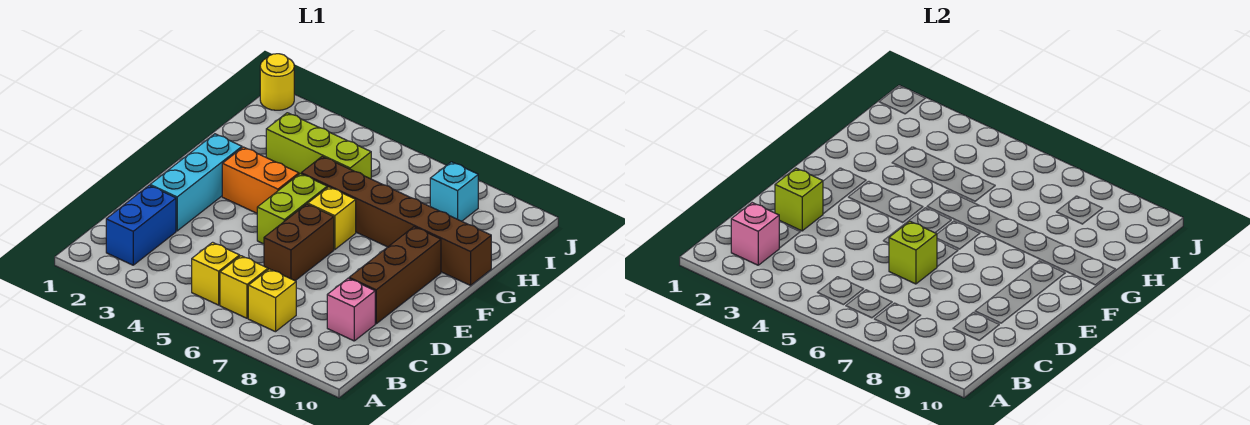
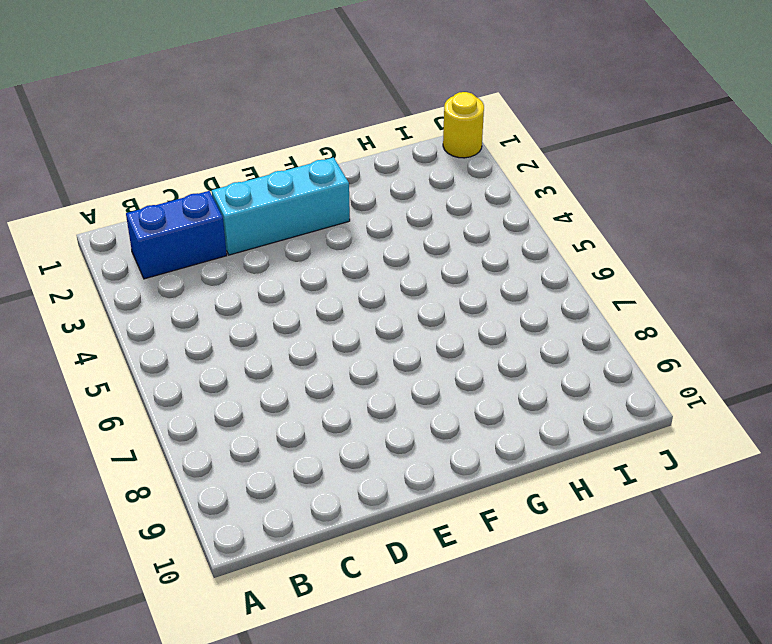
none -> yellow brick B5 level 1
none -> yellow brick B6 level 1
none -> yellow brick B7 level 1

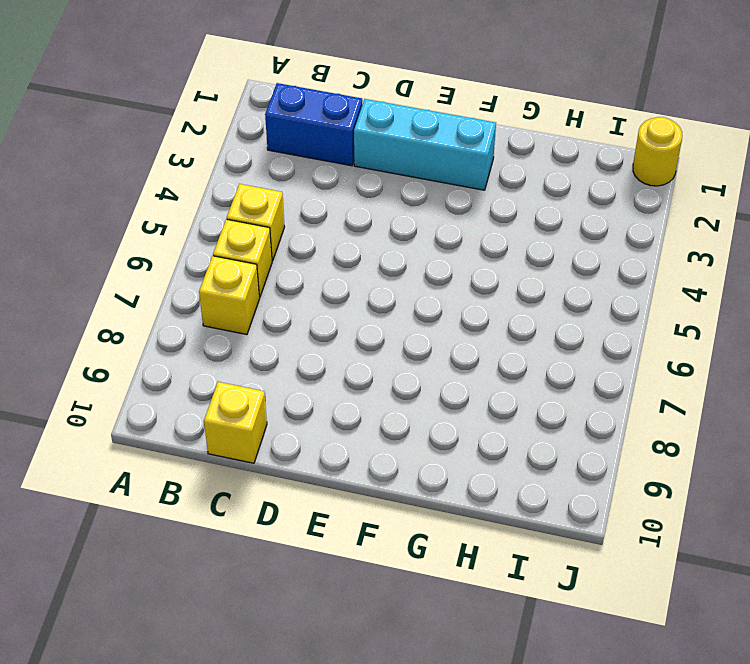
yellow brick C10 level 1 -> yellow brick F6 level 1
none -> pink brick C9 level 1
none -> brown brick D6:E6 level 1
none -> brown brick D9:F9 level 1

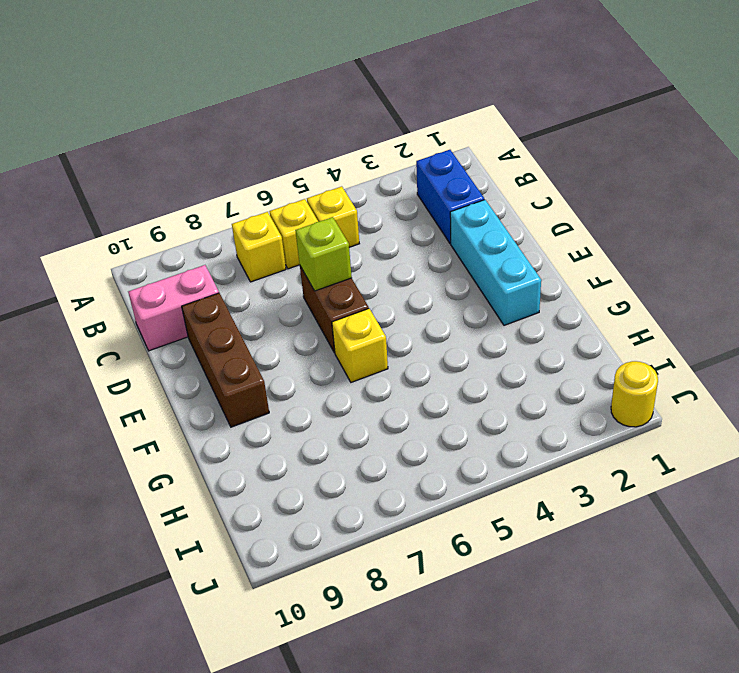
pink brick C9:C10 level 1 -> pink brick C9 level 1
none -> lime brick E5:F5 level 1
none -> orange brick F3:F4 level 1
none -> brown brick G5:G10 level 1

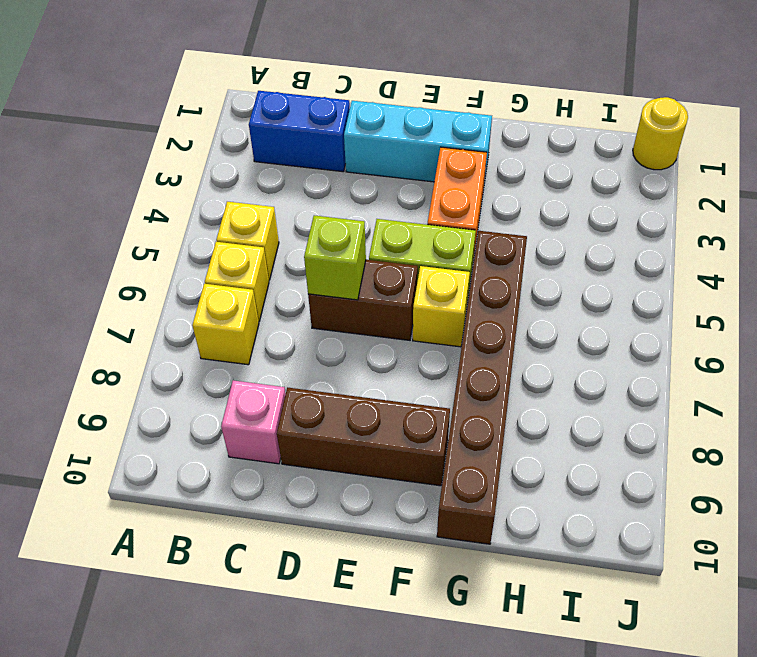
none -> lime brick H3:H5 level 1
none -> cyan brick I8 level 1
none -> pink brick B2 level 2

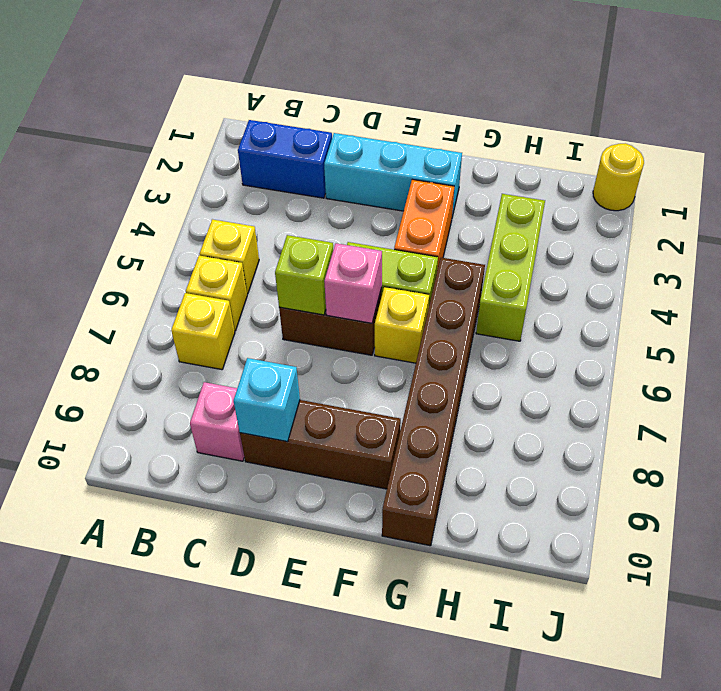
cyan brick D9 level 2 -> cyan brick I8 level 1
pink brick E6 level 2 -> pink brick B2 level 2
none -> lime brick D2 level 2

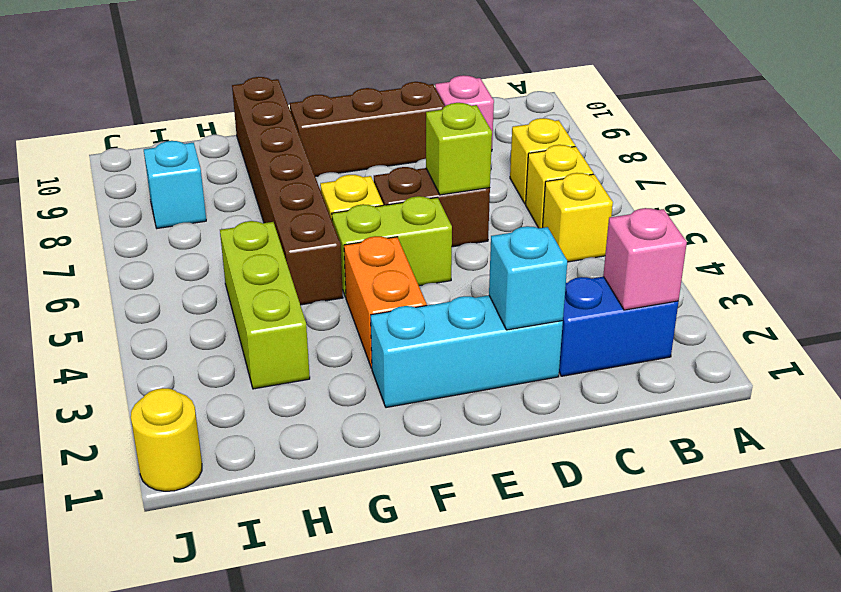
cyan brick D2 level 2 -> lime brick D2 level 2

